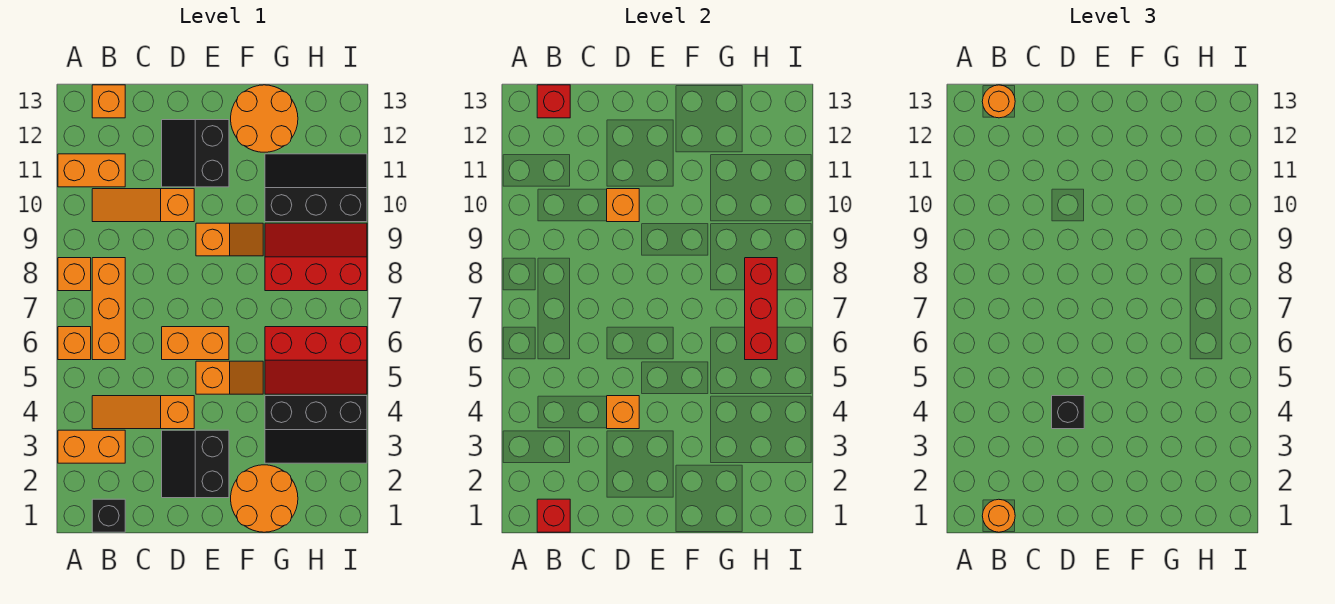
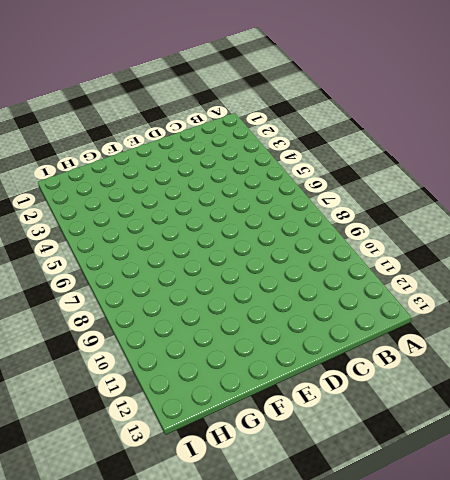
none -> orange brick A3:B3 level 1
none -> orange brick A6 level 1
none -> orange brick A8 level 1

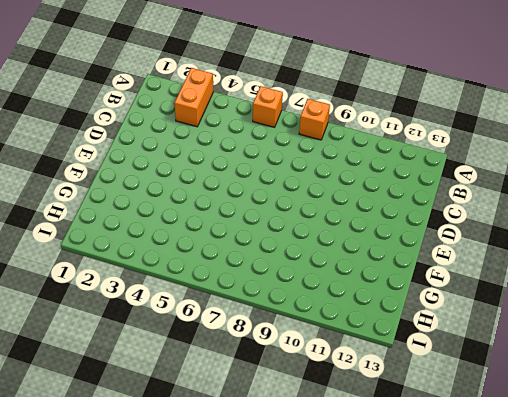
none -> orange brick A11:B11 level 1
none -> black brick B1 level 1
none -> orange slope B4:D4 level 1 top D

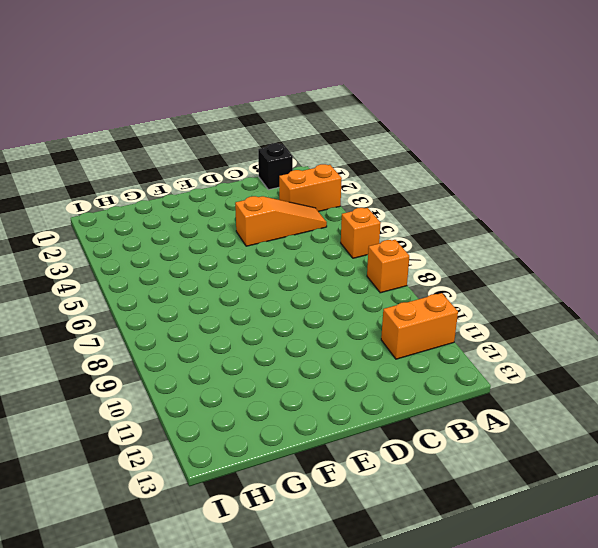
none -> orange brick B6:B8 level 1
none -> orange slope B10:D10 level 1 top D
none -> orange brick B13 level 1

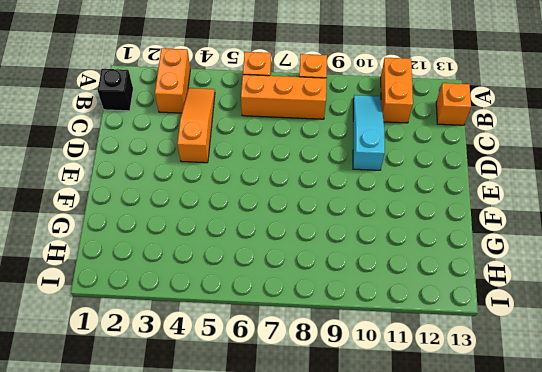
cyan slope B10:D10 level 1 top D -> orange slope B10:D10 level 1 top D
none -> black slope D2:E3 level 1 top E
none -> orange brick D6:E6 level 1
none -> black slope D11:E12 level 1 top E

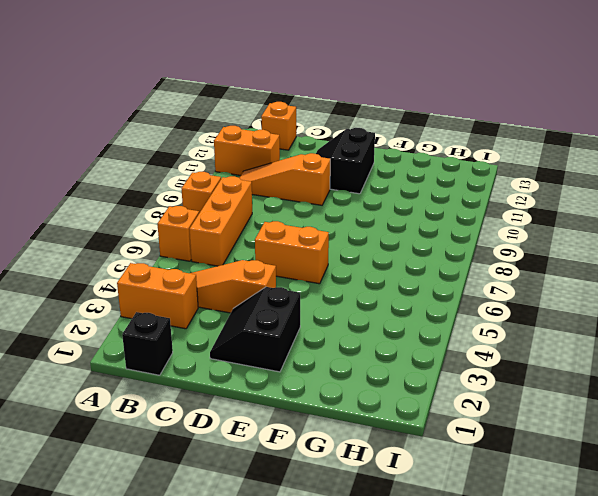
none -> orange slope E5:F5 level 1 top E
none -> orange slope E9:F9 level 1 top E
none -> orange round brick F1:G2 level 1

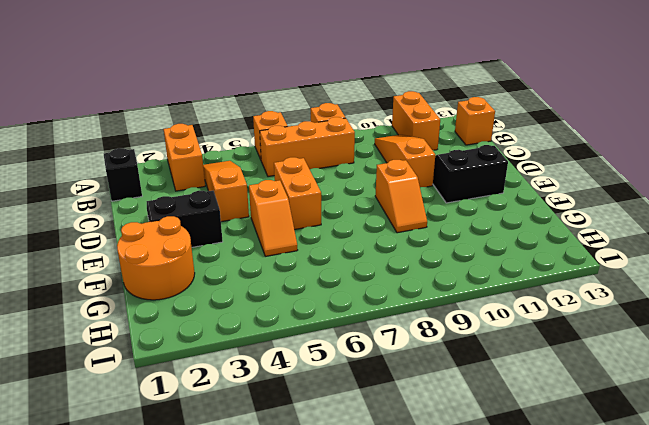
none -> orange round brick F12:G13 level 1
none -> black slope G3:I4 level 1 top 4
none -> red slope G5:I6 level 1 top 6

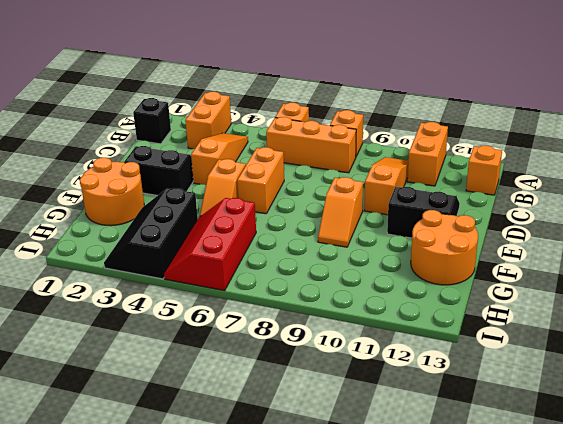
none -> red slope G8:I9 level 1 top 8
none -> black slope G10:I11 level 1 top 10
none -> red brick B1 level 2

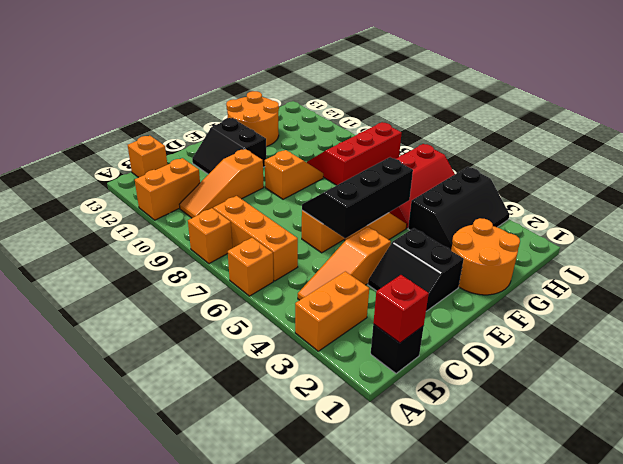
black slope D5:F6 level 2 top 5 -> black slope G10:I11 level 1 top 10
none -> red brick B13 level 2
none -> orange brick D4 level 2
none -> orange brick D10 level 2

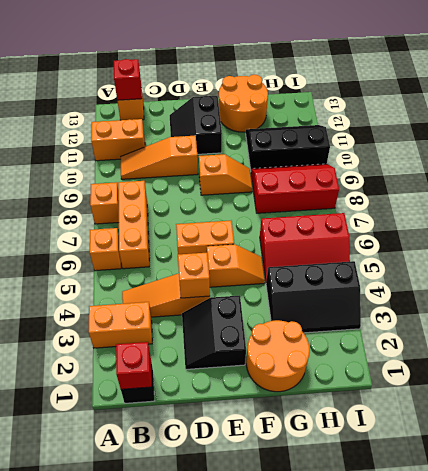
none -> orange brick D10 level 2
none -> red brick H6:H8 level 2
none -> orange round brick B1 level 3

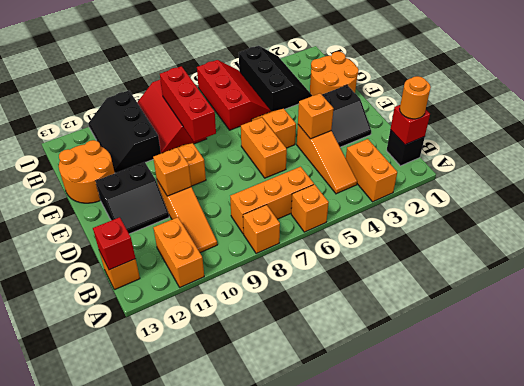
red brick F8:H8 level 2 -> red brick H6:H8 level 2
none -> orange round brick B13 level 3
none -> black brick D4 level 3

